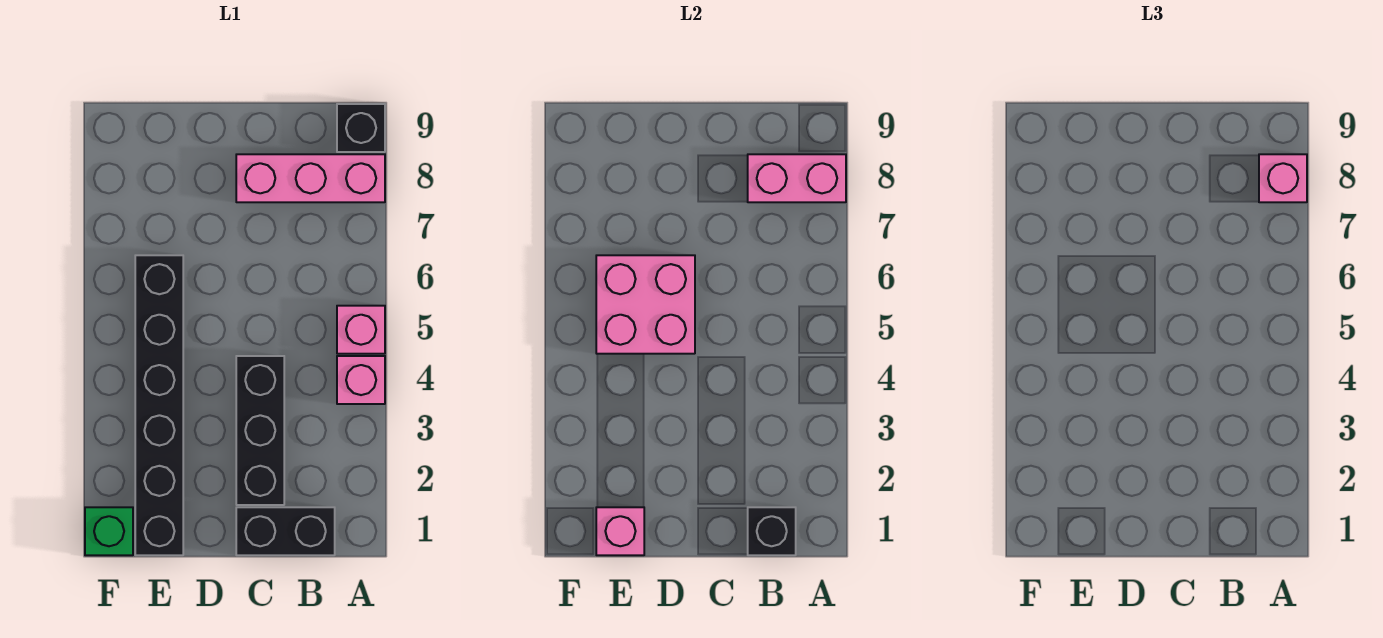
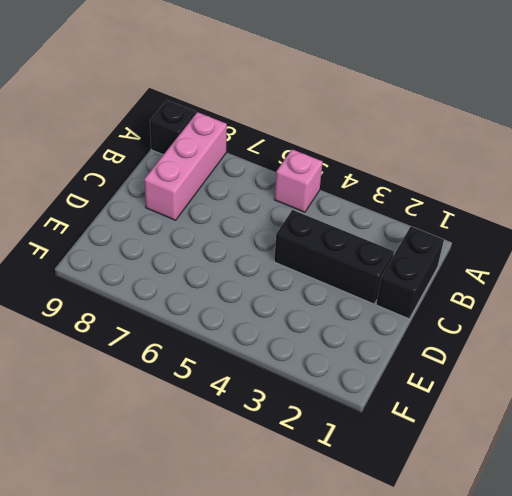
none -> pink brick A4 level 1
none -> black brick E1:E6 level 1
none -> green brick F1 level 1

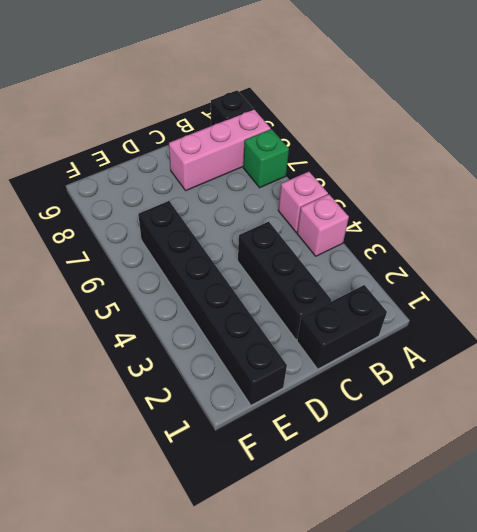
green brick A7 level 1 -> green brick F1 level 1
none -> pink brick A8:B8 level 2
none -> black brick B1 level 2
none -> pink brick D5:E6 level 2

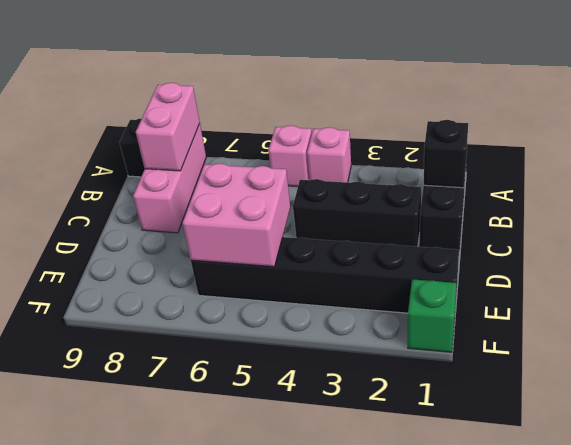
none -> pink brick E1 level 2
none -> pink brick A8 level 3

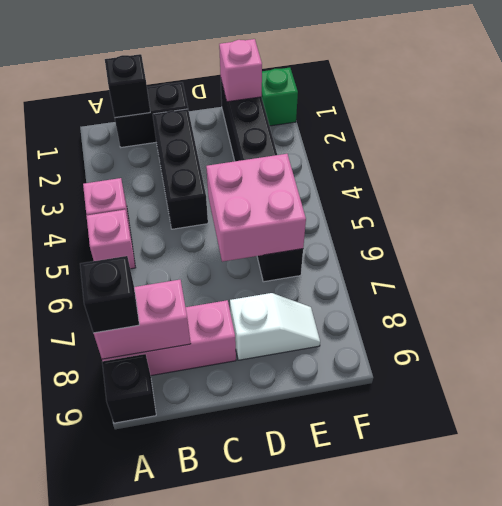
black brick A8 level 3 -> pink brick A8 level 3
white slope D8:E8 level 1 top D -> none

